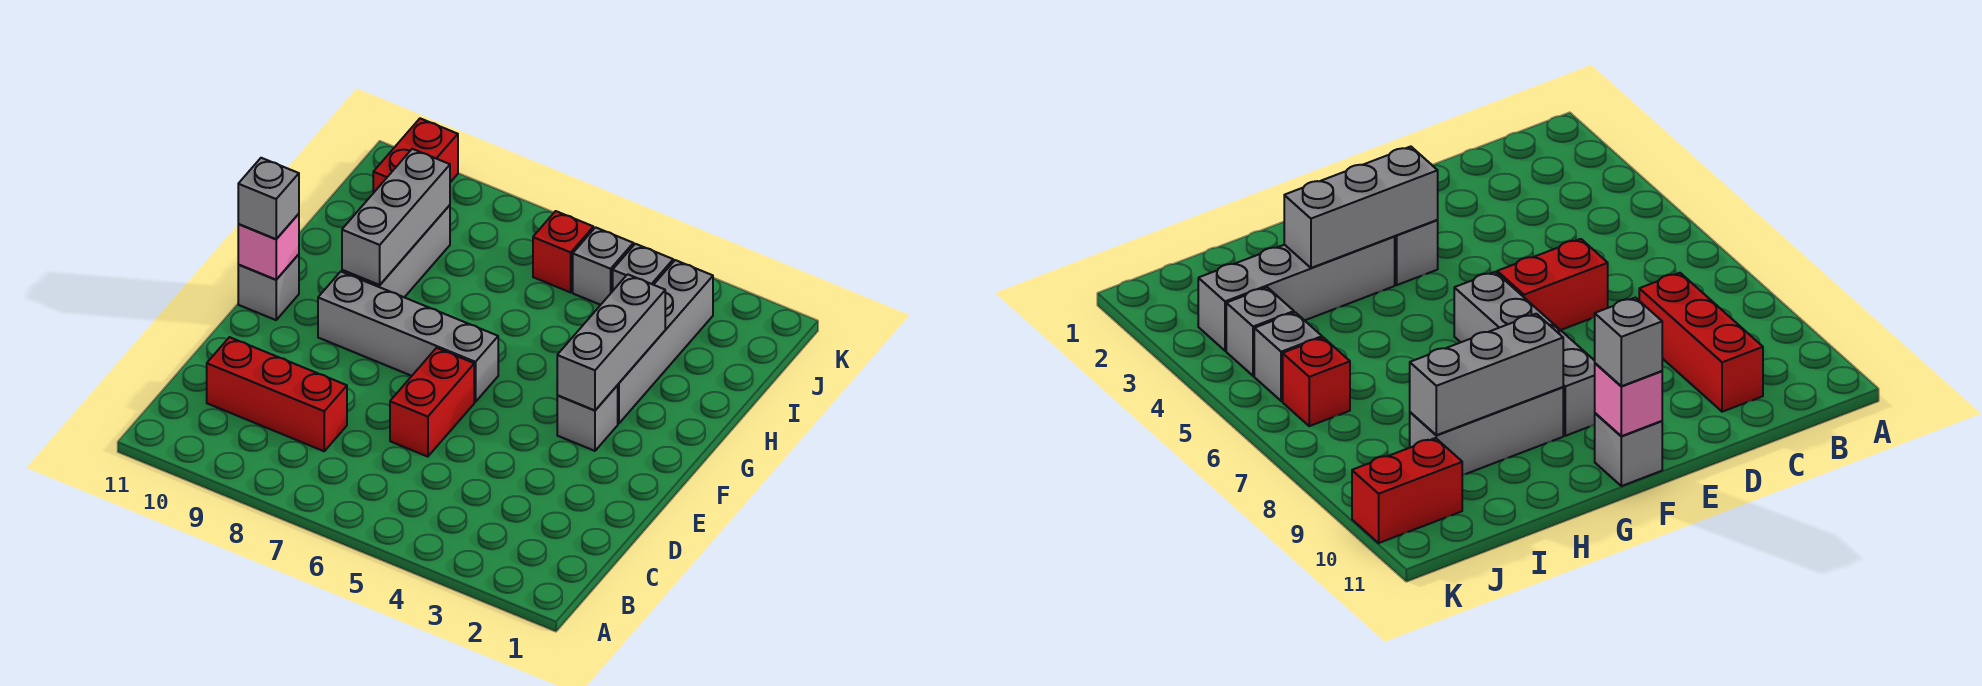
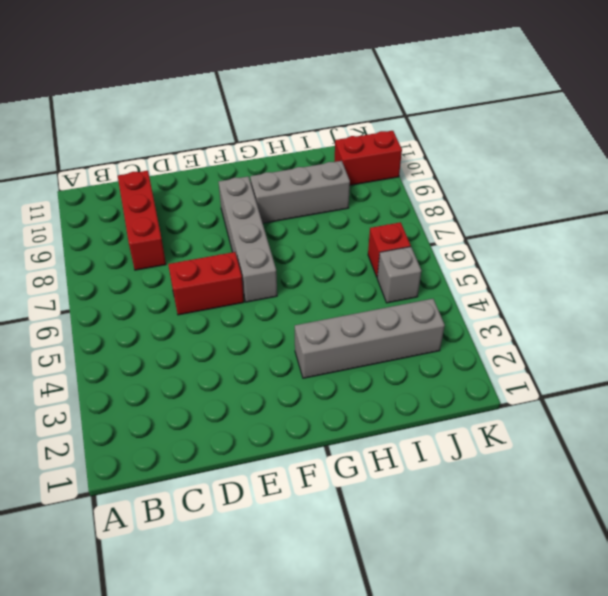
none -> grey brick F3 level 1
none -> grey brick F11 level 1
none -> grey brick J4 level 1

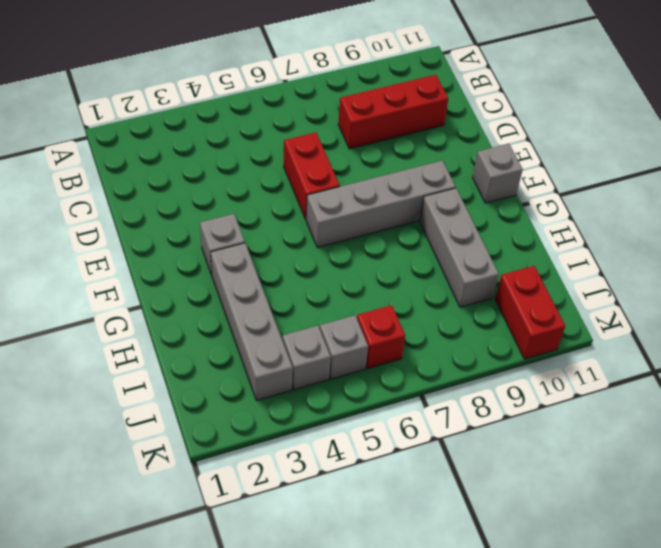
none -> grey brick F3:H3 level 2
none -> pink brick F11 level 2
none -> grey brick G9:I9 level 2

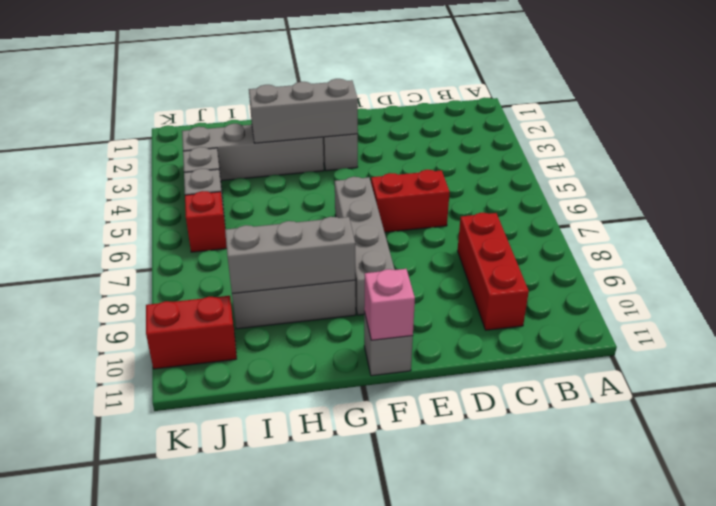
none -> grey brick F11 level 3

